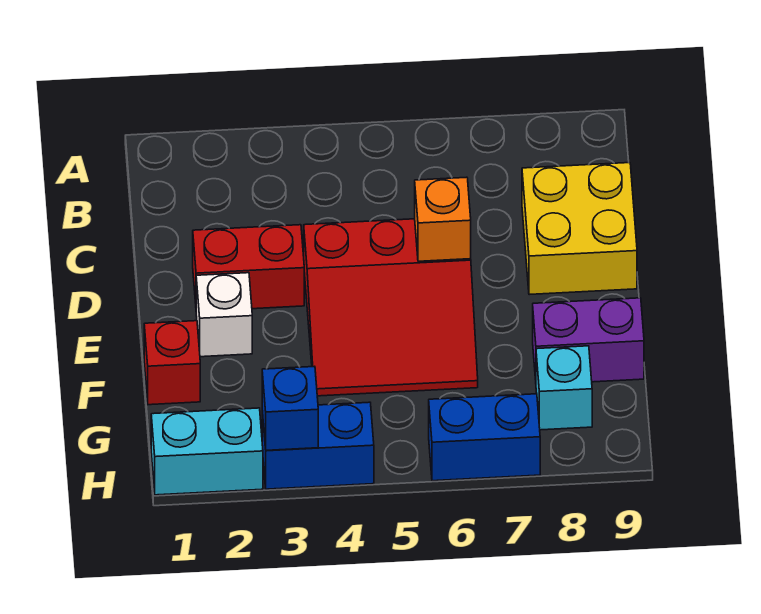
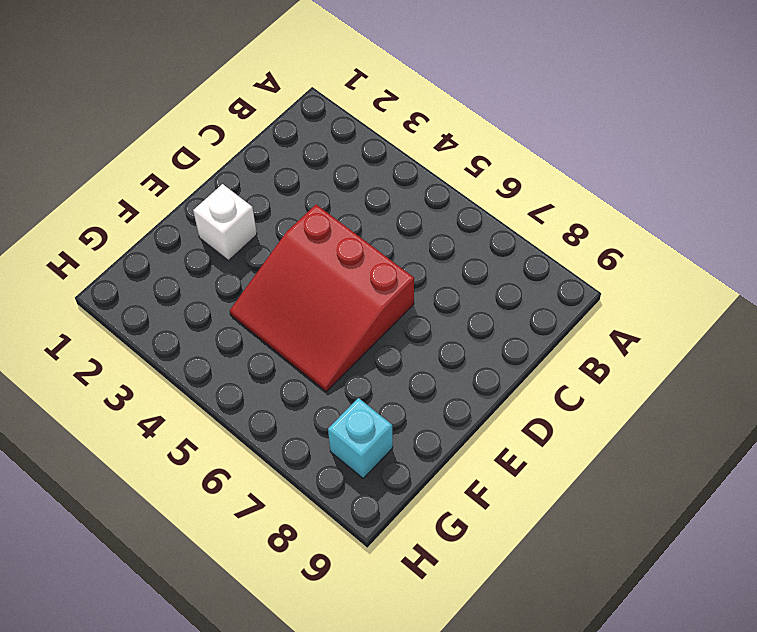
none -> yellow brick C8:D9 level 1
none -> red brick D2:D3 level 1
none -> red brick F1 level 1

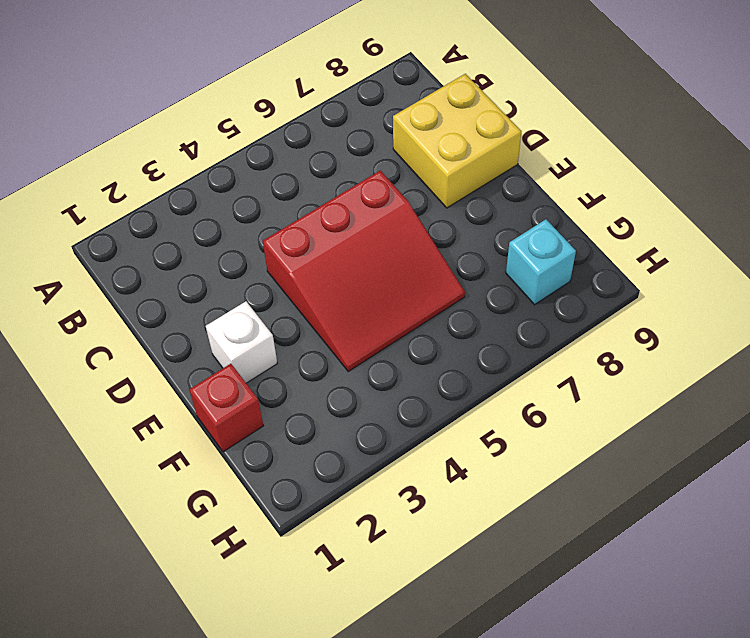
none -> red brick D2:D3 level 1
none -> purple brick F8:F9 level 1
none -> cyan brick H1:H2 level 1

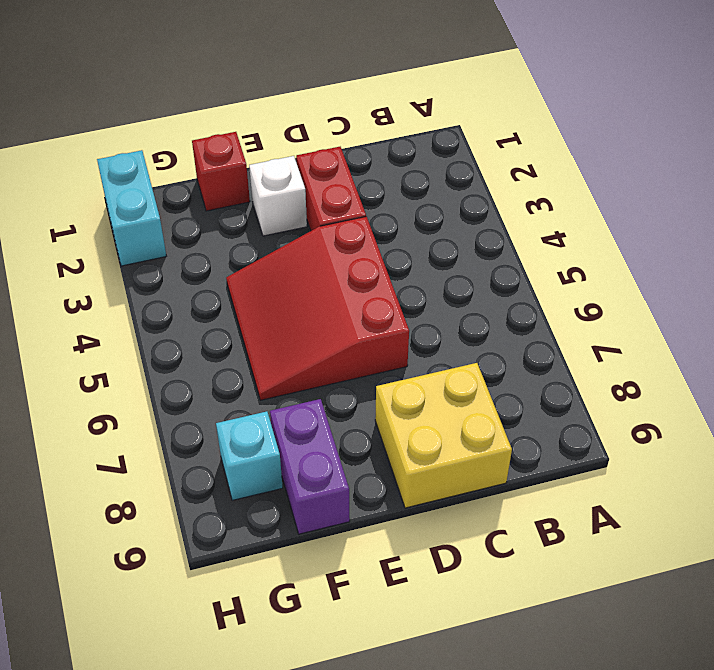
none -> blue brick H3:H4 level 1
none -> blue brick H6:H7 level 1
none -> orange brick D6 level 2

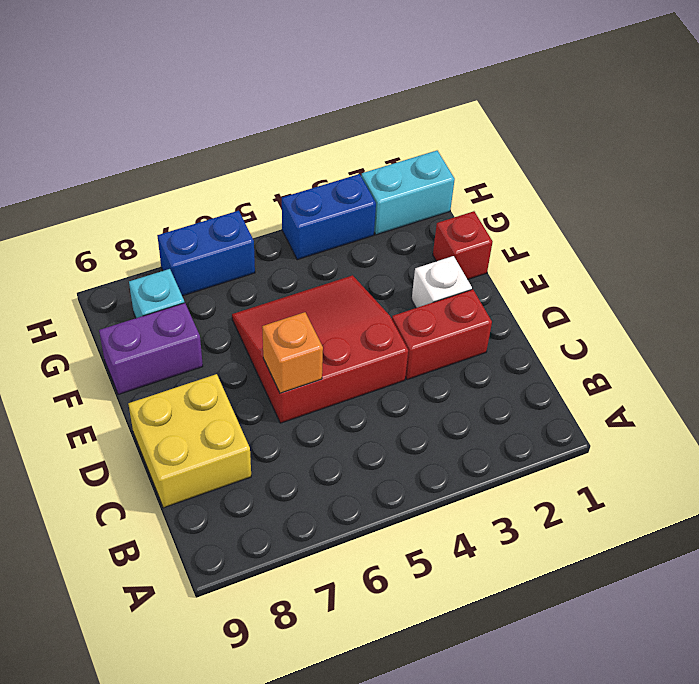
none -> blue brick H3 level 2

